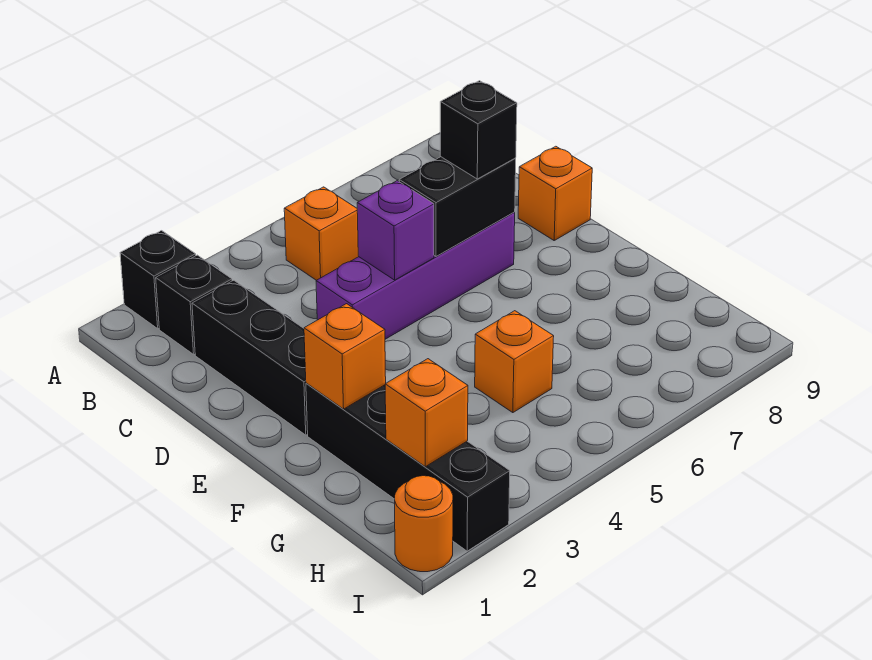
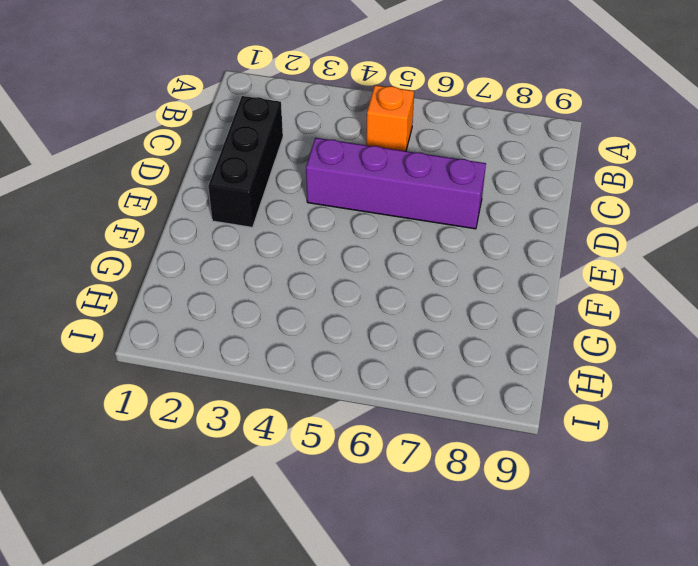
none -> black brick A2 level 1
none -> black brick B2 level 1
none -> orange brick D9 level 1

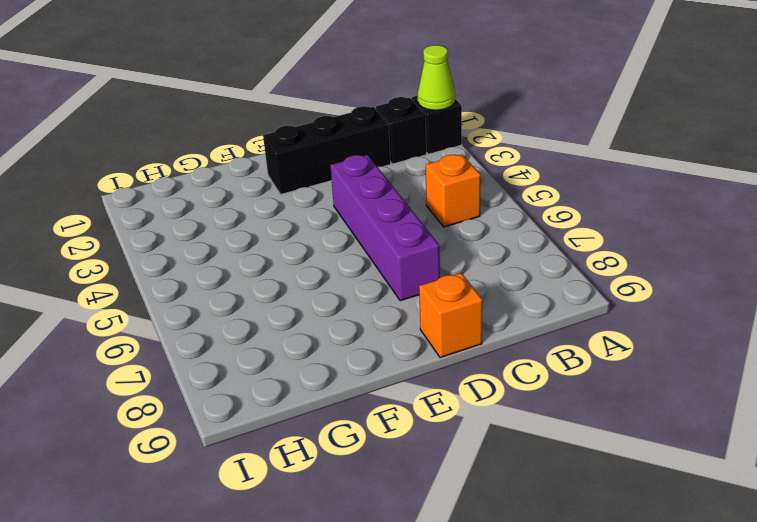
lime cone A2 level 2 -> none
none -> black brick F2:I2 level 1
none -> orange brick G5 level 1
none -> orange round brick I1 level 1

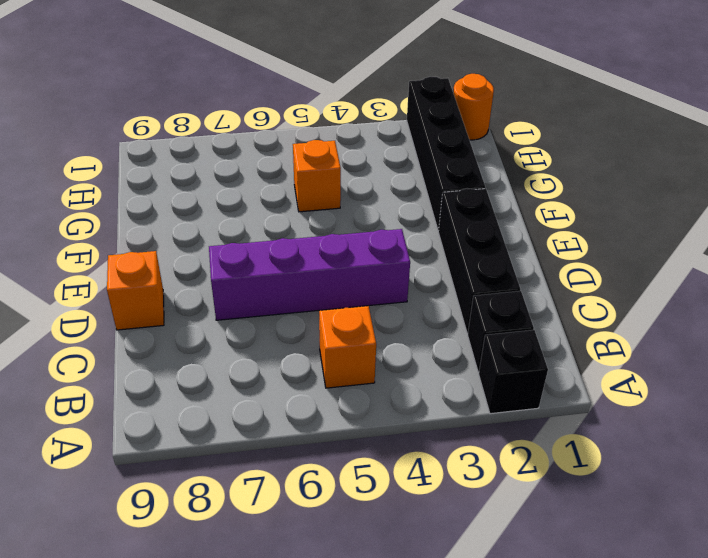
none -> purple brick D5 level 2
none -> black brick D6:D7 level 2
none -> orange brick F2 level 2

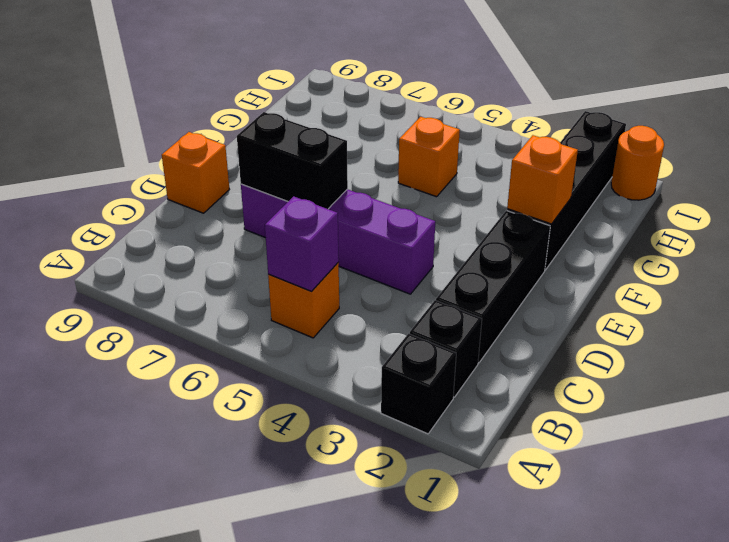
purple brick B5 level 2 -> purple brick D5 level 2
none -> orange brick H2 level 2
none -> black brick D7 level 3

